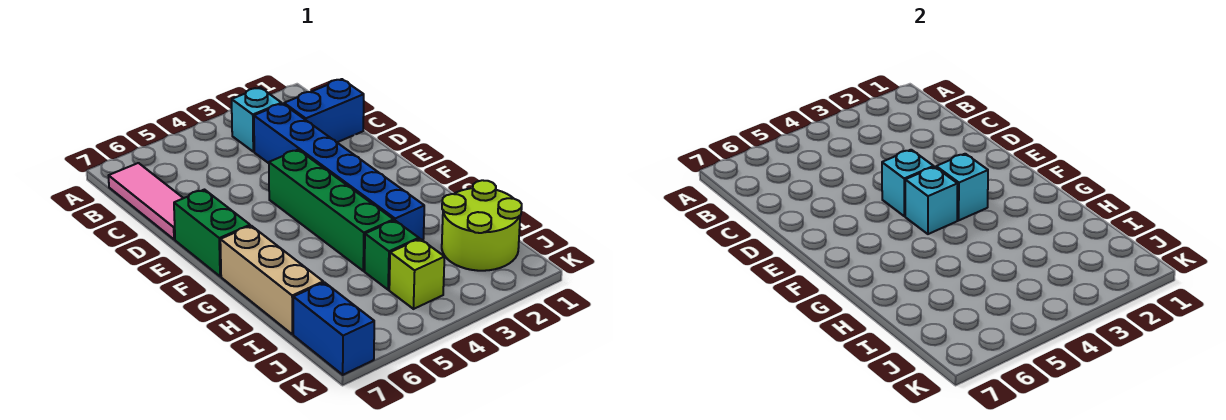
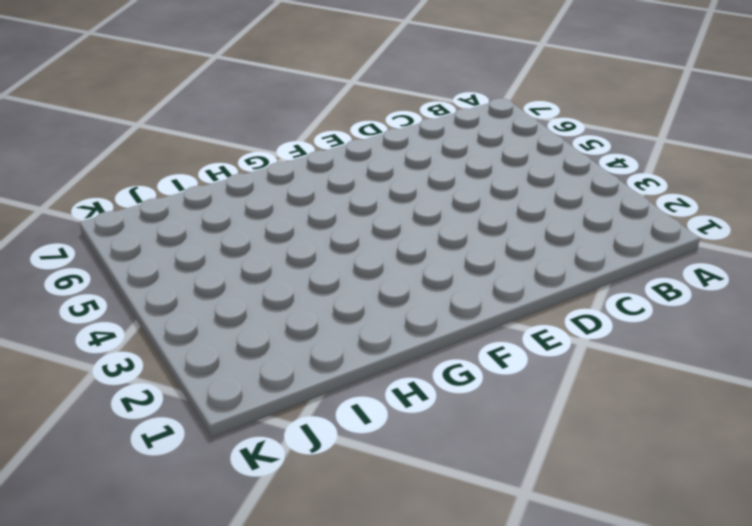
none -> cyan brick B3 level 1
none -> pink tile B7:D7 level 1
none -> blue brick C1:C2 level 1

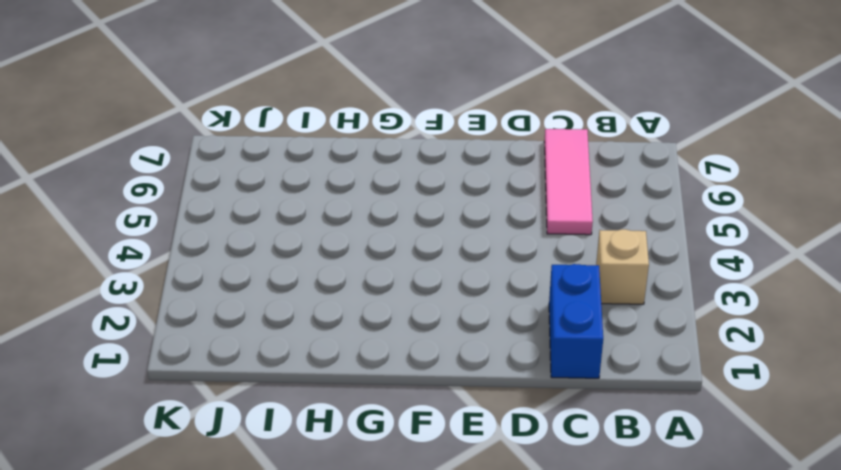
tan brick B3 level 1 -> cyan brick B3 level 1
pink tile C5:C7 level 1 -> pink tile B7:D7 level 1
none -> blue brick C3:H3 level 1
none -> green brick E4:H4 level 1
none -> green brick E7:F7 level 1

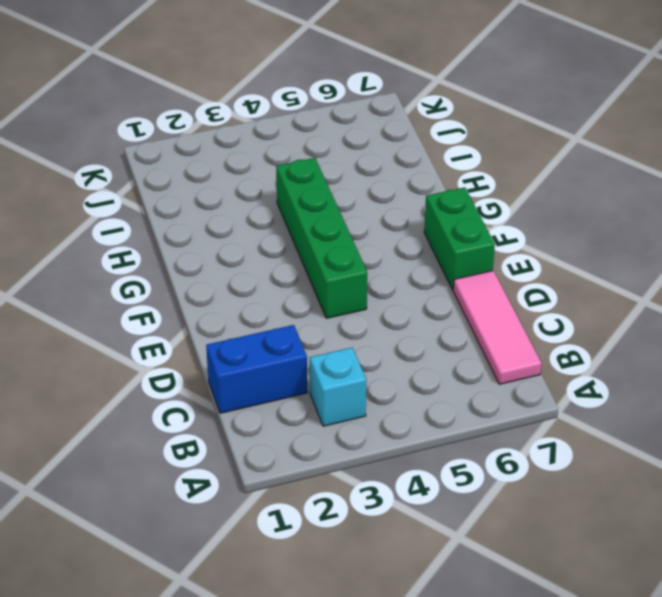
none -> blue brick C3:H3 level 1
none -> tan brick G7:I7 level 1
none -> lime round brick I1:J2 level 1

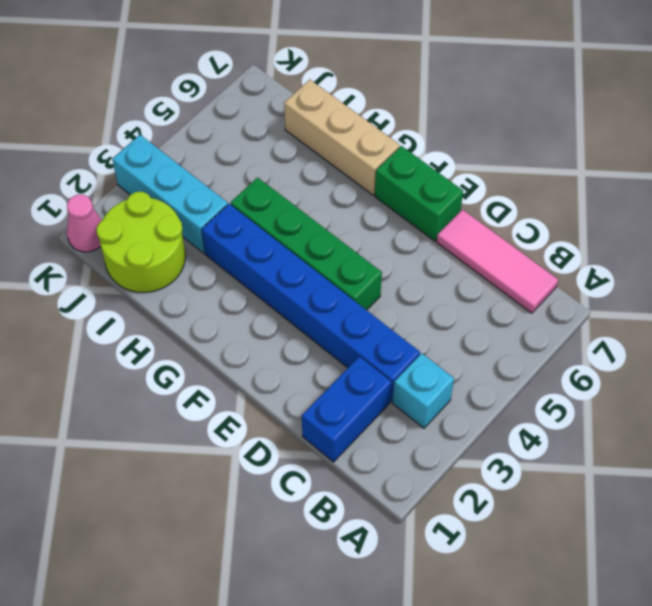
cyan brick I3:K3 level 1 -> none
pink cone K1 level 1 -> none
none -> green brick I4 level 1
none -> lime brick J4 level 1
none -> blue brick J7:K7 level 1

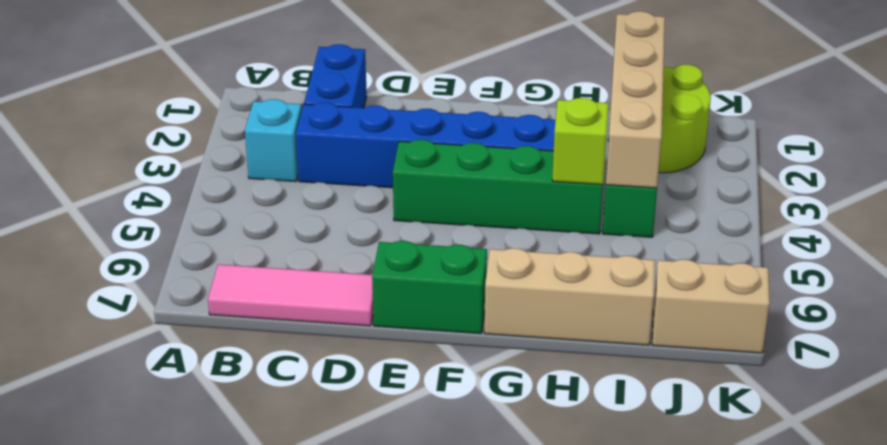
lime brick H4 level 2 -> lime brick J4 level 1
tan brick I1:I4 level 2 -> none
tan brick J7:K7 level 1 -> blue brick J7:K7 level 1
none -> cyan brick E4 level 2
none -> cyan brick F3 level 2
none -> cyan brick F4 level 2

